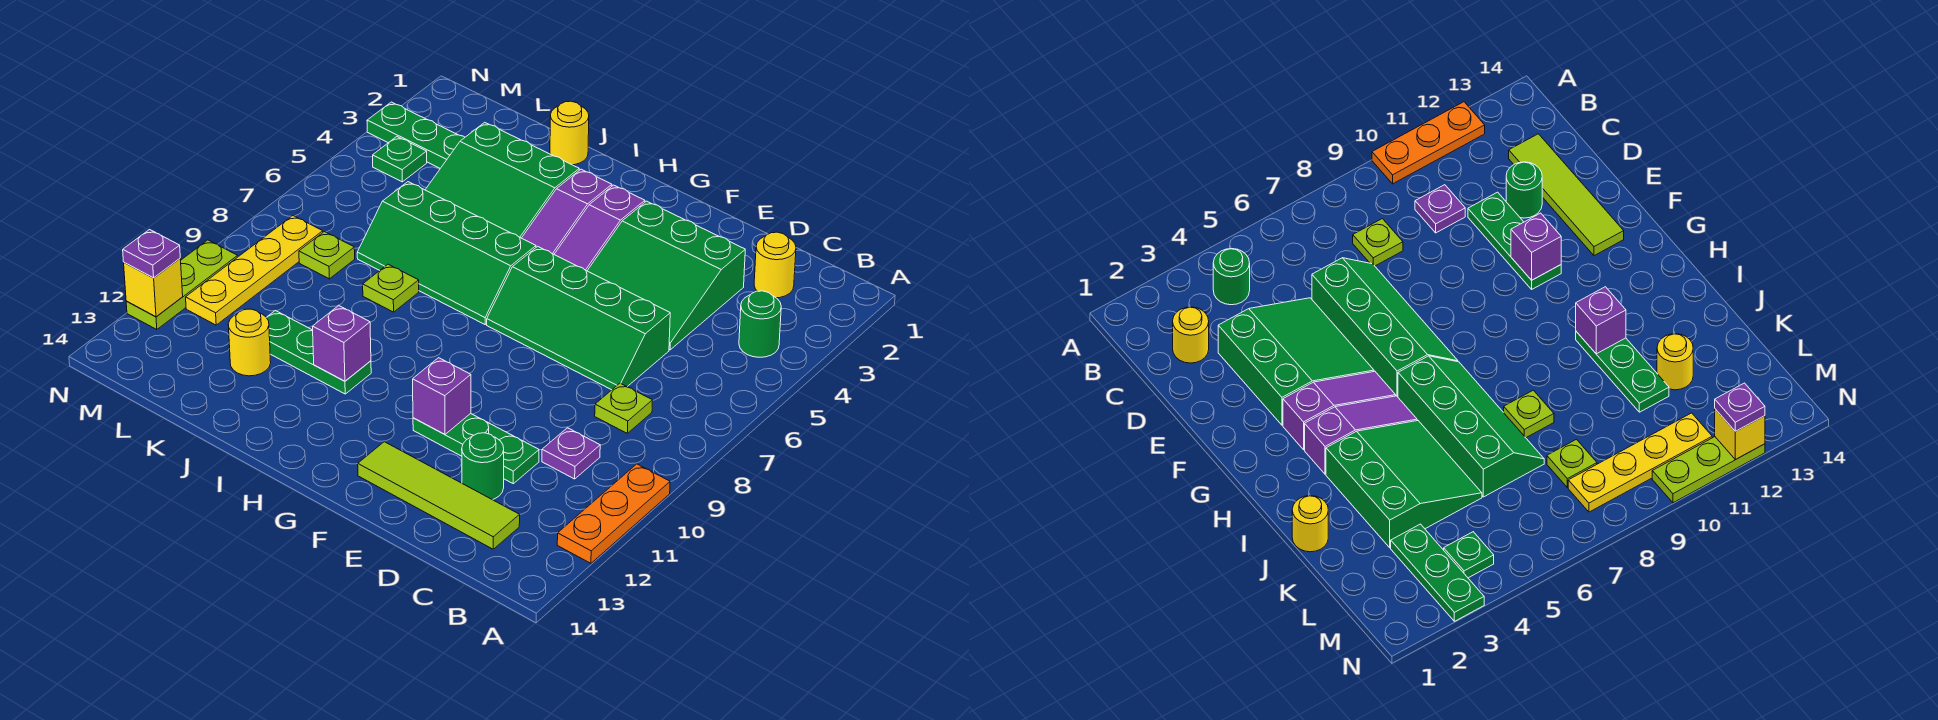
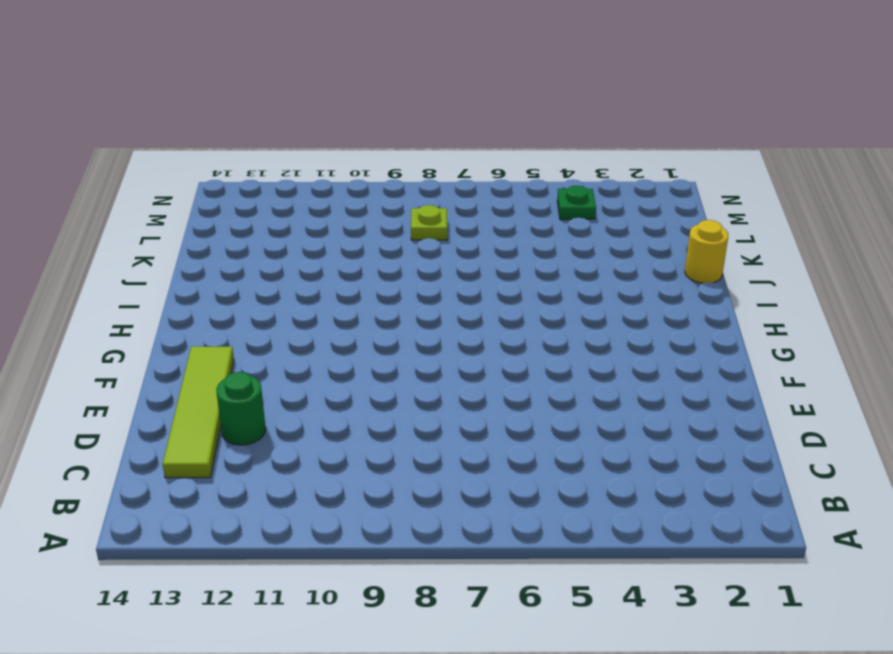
none -> orange plate A10:A12 level 1
none -> green round brick B4 level 1
none -> yellow round brick C2 level 1

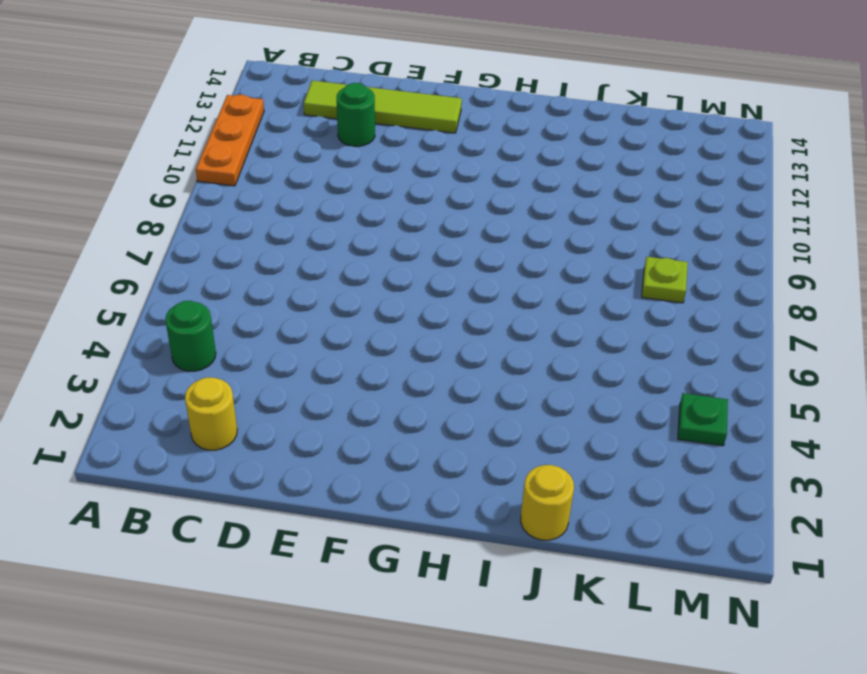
none -> lime plate C8 level 1
none -> purple plate C10 level 1
none -> green slope D3:F5 level 1 top 3

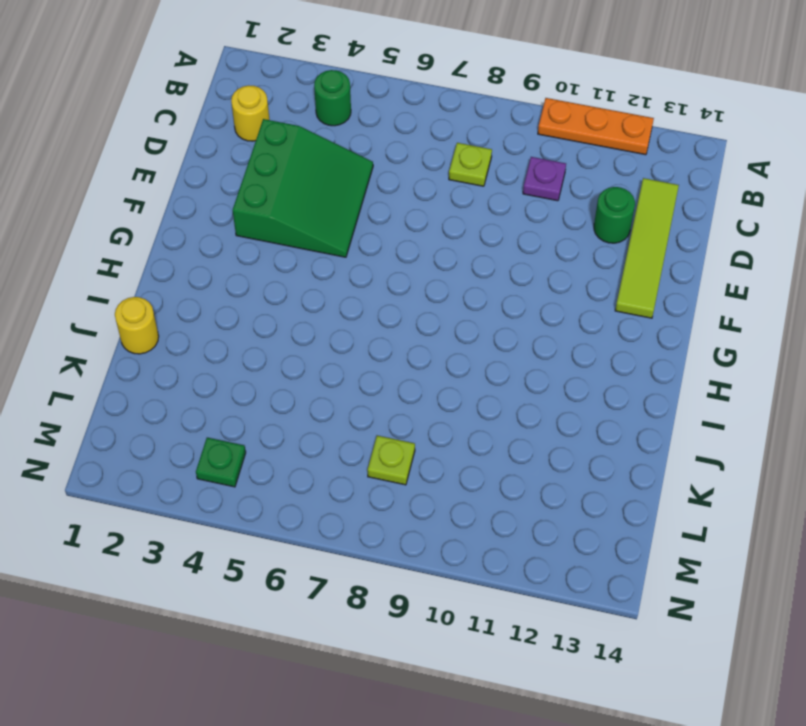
none -> green slope D6:G7 level 1 top 6
none -> green plate D11:F11 level 1
none -> purple slope G3:G5 level 1 top 3

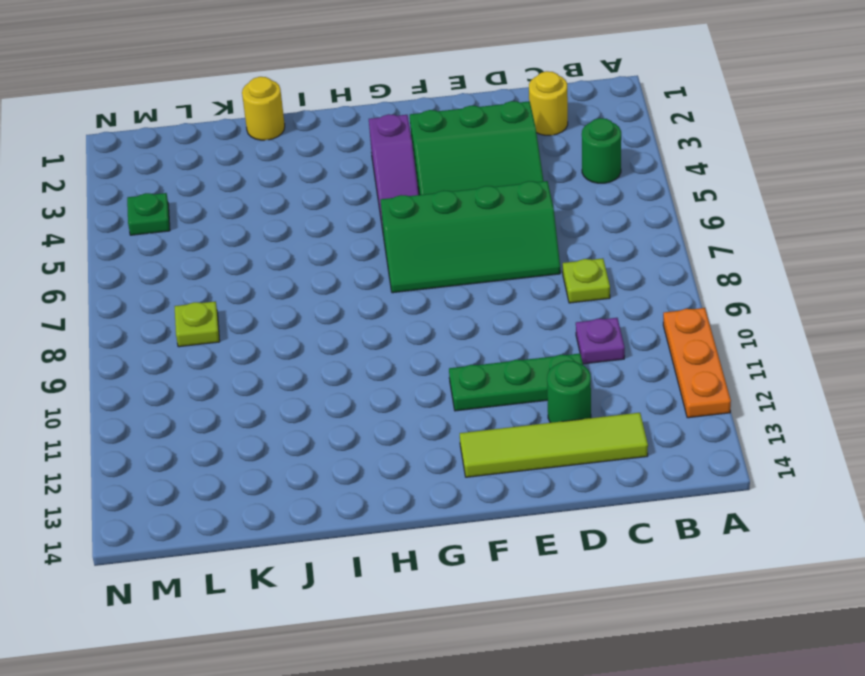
none -> purple slope H3:H5 level 1 top 3
none -> green slope H6:K7 level 1 top 6
none -> green slope I3:K5 level 1 top 3

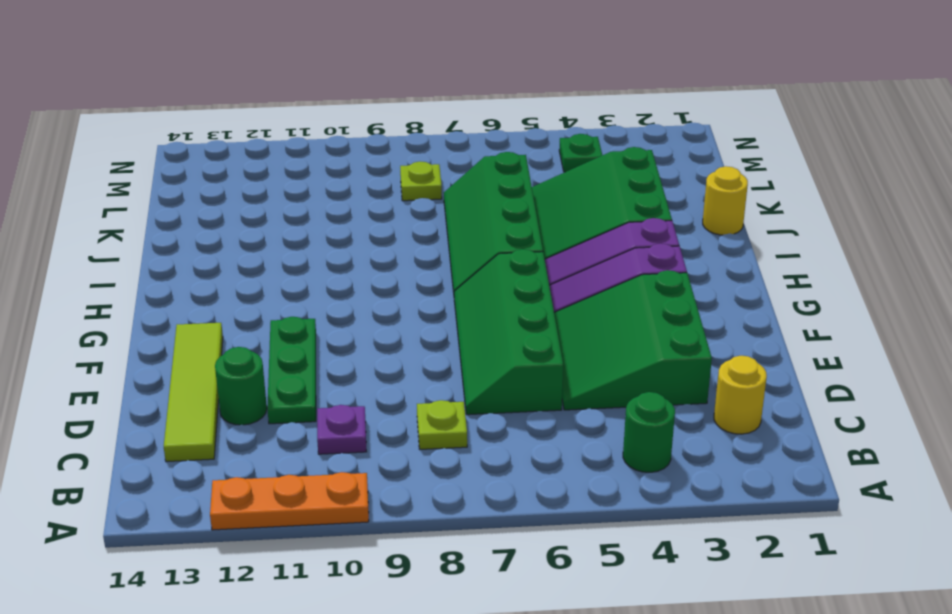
none -> green plate I11:K11 level 1
none -> lime plate J8 level 1
none -> yellow round brick K12 level 1

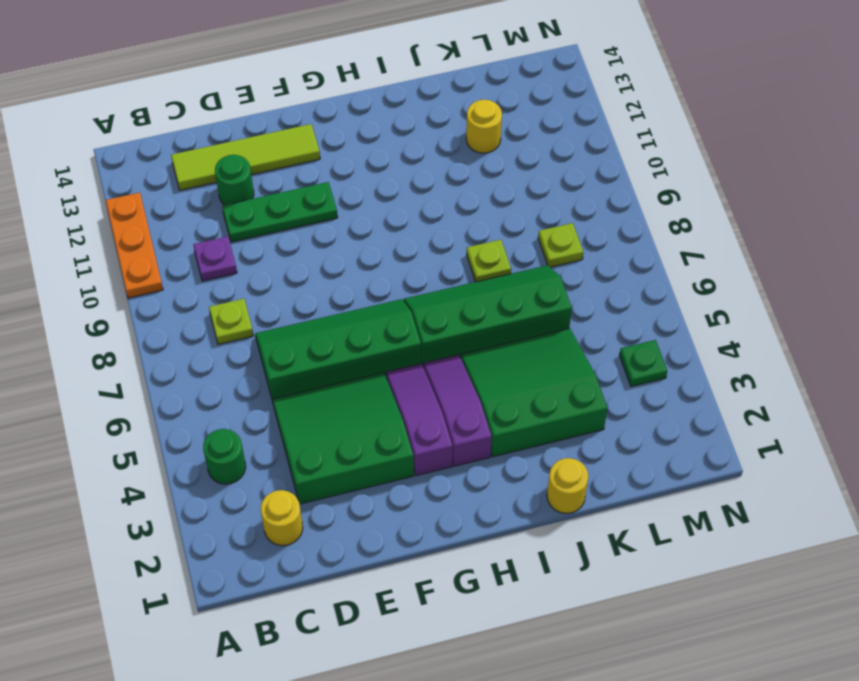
none -> green plate I11:K11 level 1
none -> green plate L3:N3 level 1
none -> yellow plate M8:M11 level 1

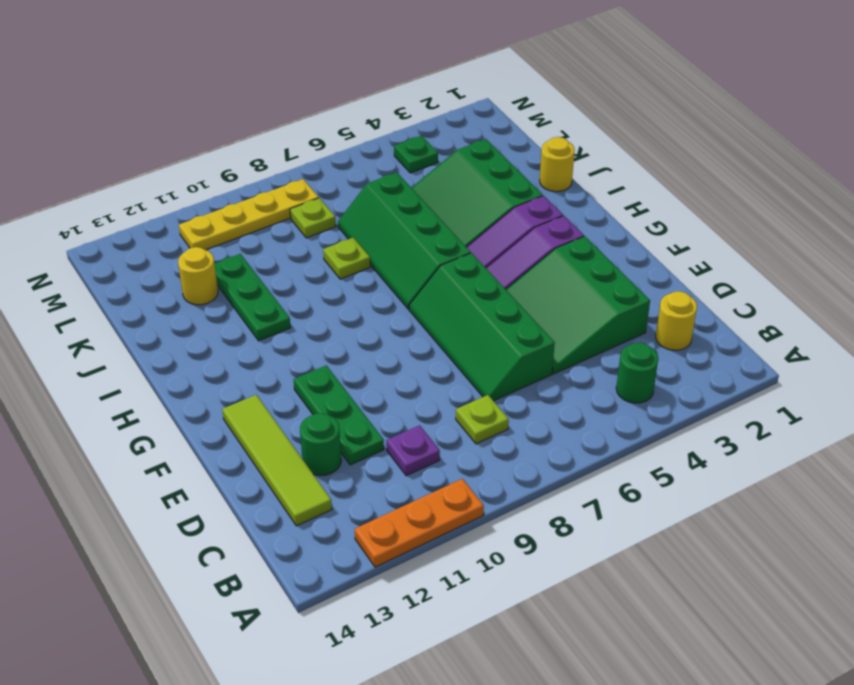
none -> green plate L3:N3 level 1
none -> lime plate N10:N12 level 1
none -> purple brick F11 level 2

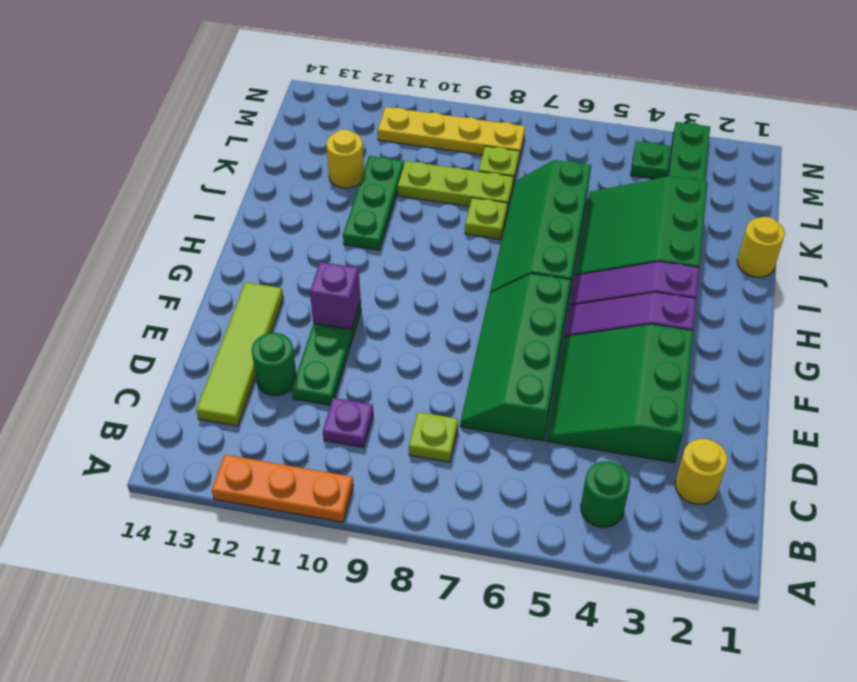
lime plate K8:K10 level 1 -> lime plate N10:N12 level 1
none -> purple brick I11 level 2
none -> yellow brick N12 level 2
none -> purple plate N12 level 3

